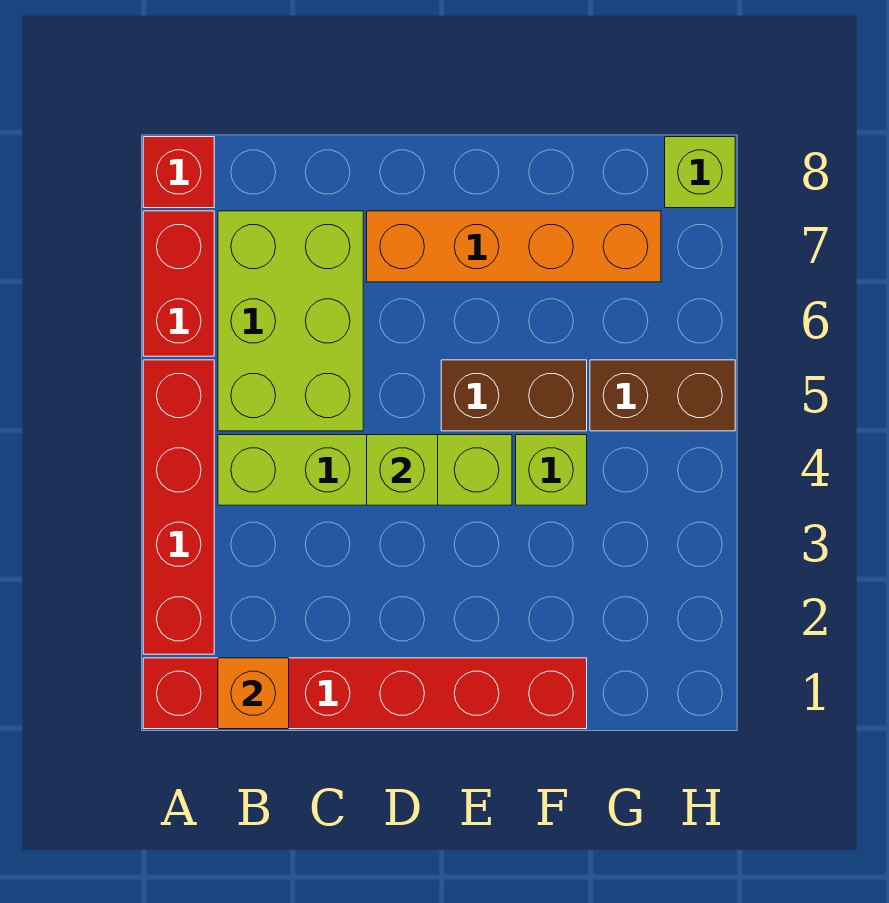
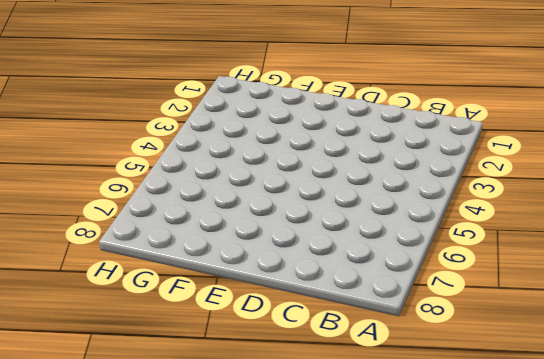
none -> red brick A1:F1 level 1
none -> red brick A2:A5 level 1
none -> red brick A6:A7 level 1

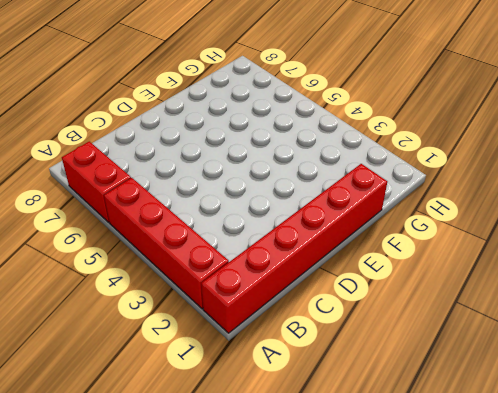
none -> red brick A8 level 1
none -> lime brick B4:E4 level 1
none -> lime brick B5:C7 level 1

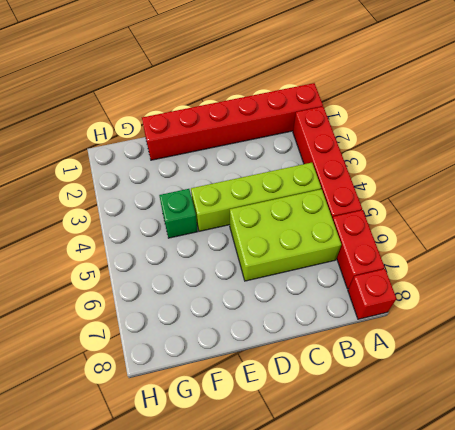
lime brick B5:D6 level 1 -> lime brick B5:C7 level 1
green brick F4 level 1 -> lime brick F4 level 1
none -> orange brick D7:G7 level 1
none -> brown brick E5:F5 level 1
none -> brown brick G5:H5 level 1

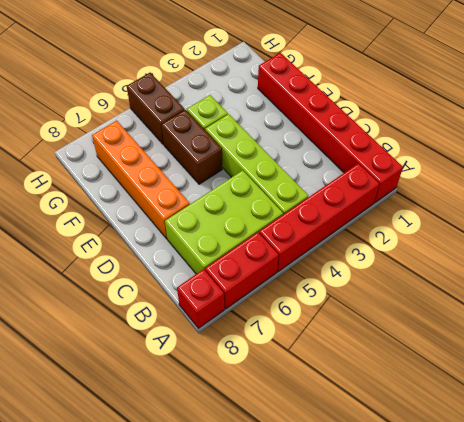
none -> lime brick H8 level 1
none -> orange brick B1 level 2
none -> lime brick D4 level 2

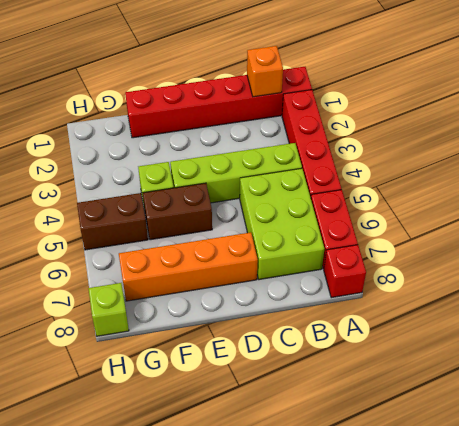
none -> lime brick D4 level 2

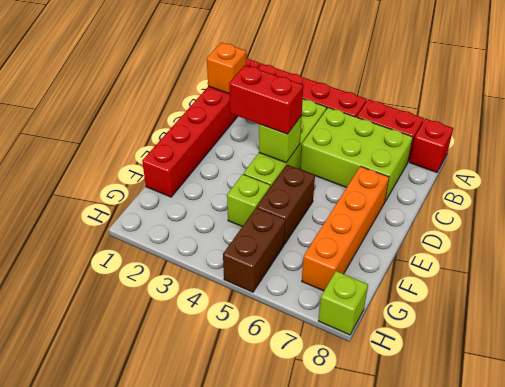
red brick D3:D4 level 3 -> none

